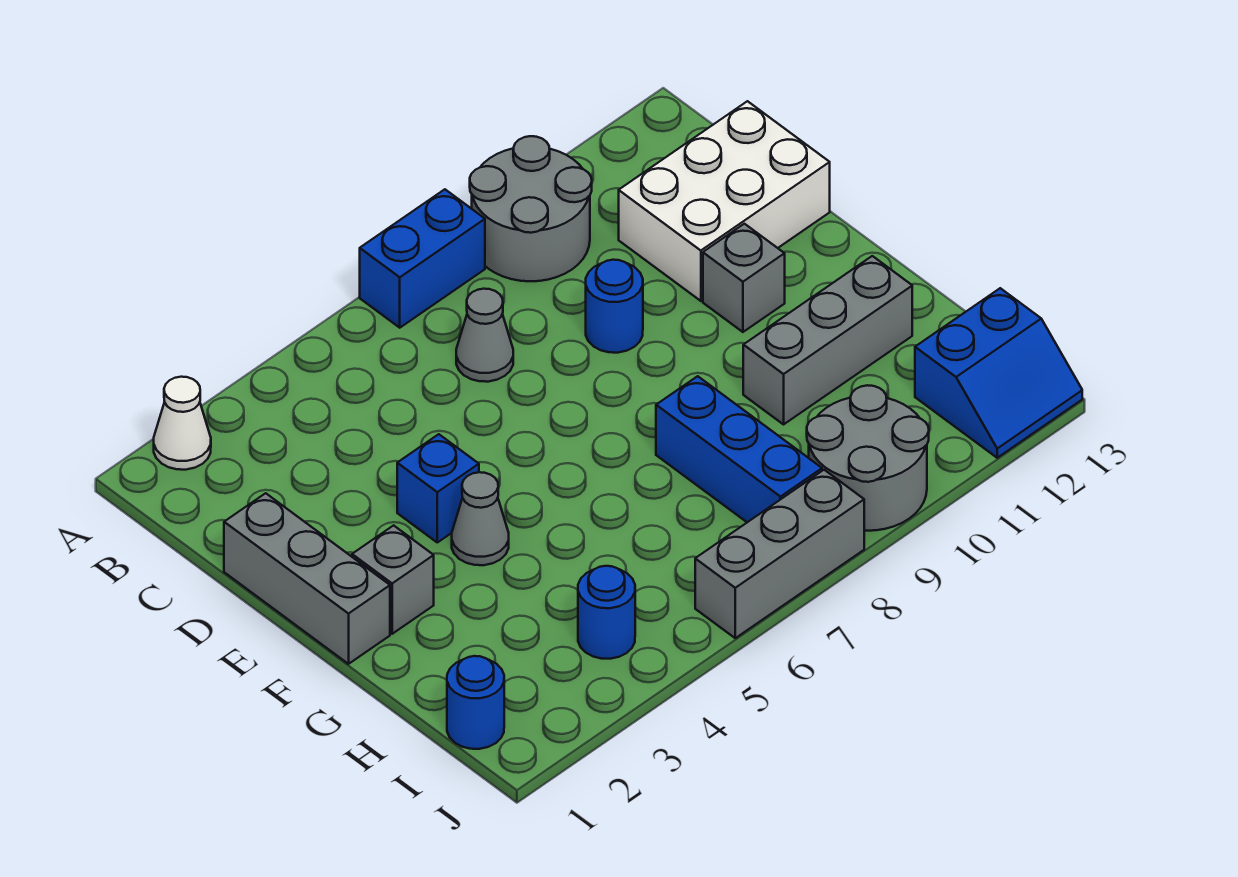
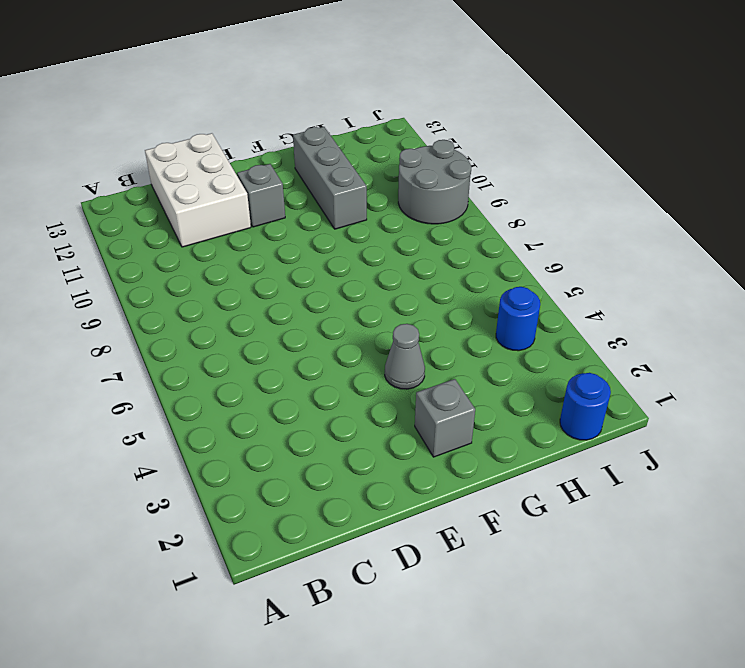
none -> white cone A2 level 1
none -> blue brick A7:A8 level 1
none -> grey round brick A9:B10 level 1

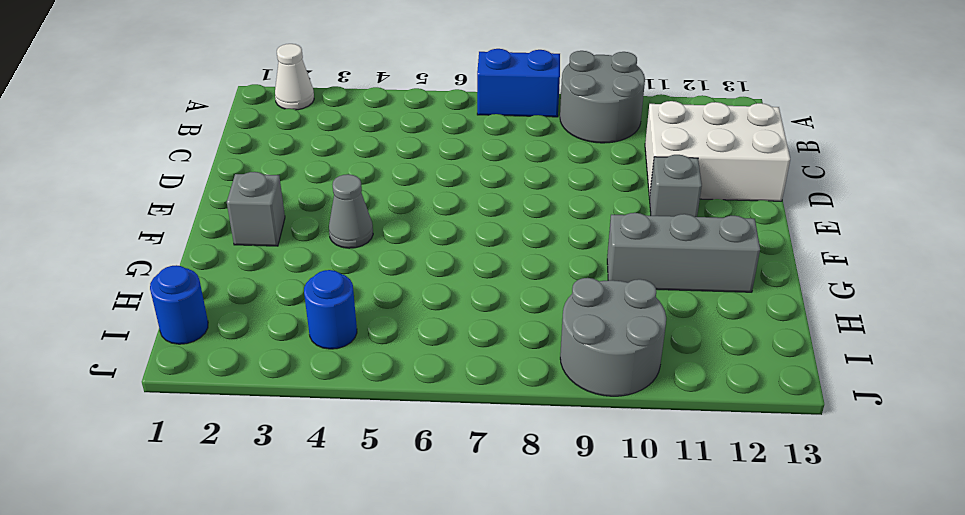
none -> grey cone C7 level 1
none -> grey brick D1:F1 level 1
none -> blue round brick D9 level 1

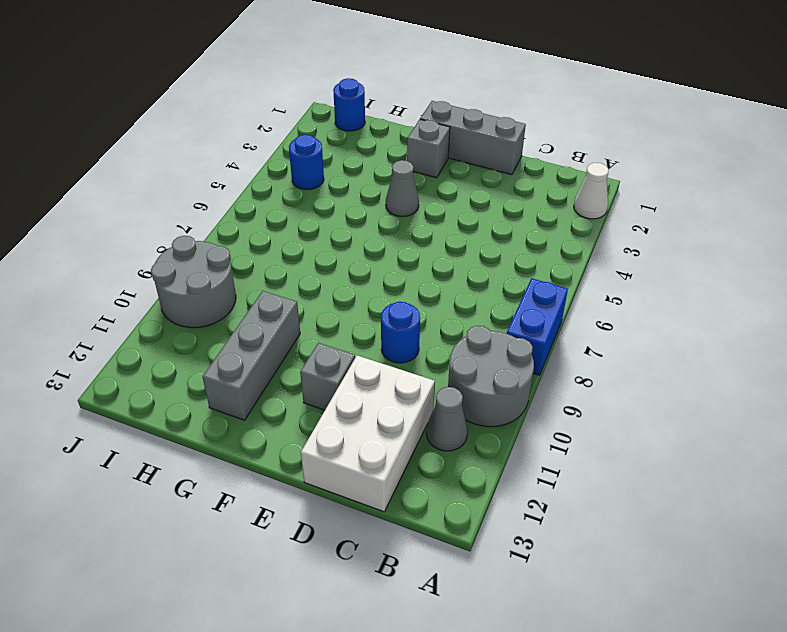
grey cone B11 level 1 -> grey cone C7 level 1
none -> blue brick E4 level 1
none -> blue brick G8:I8 level 1
none -> blue slope I12:J13 level 1 top I

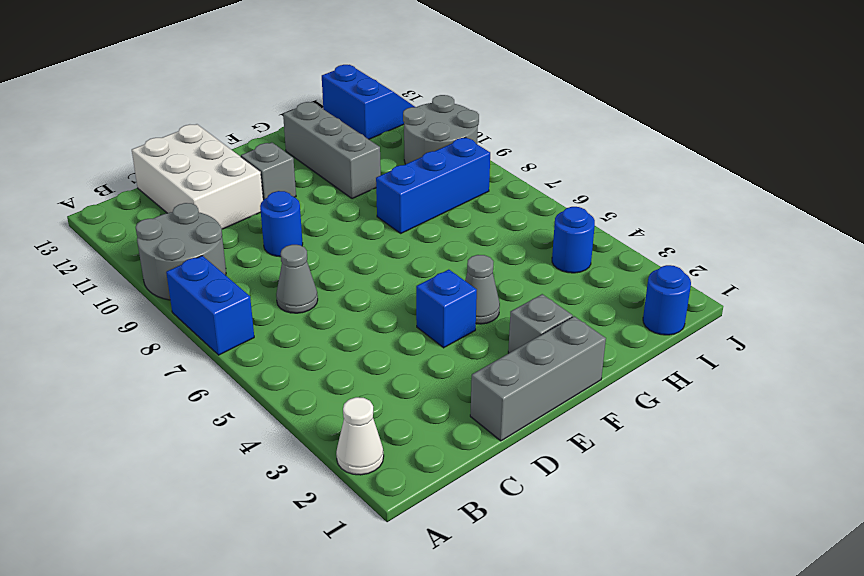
none -> grey brick J6:J8 level 1

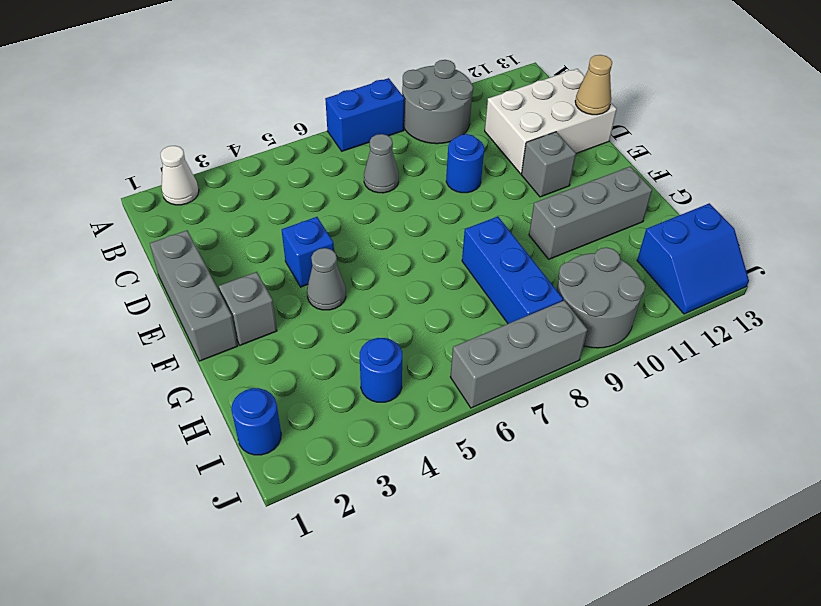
tan cone D13 level 2 -> none

